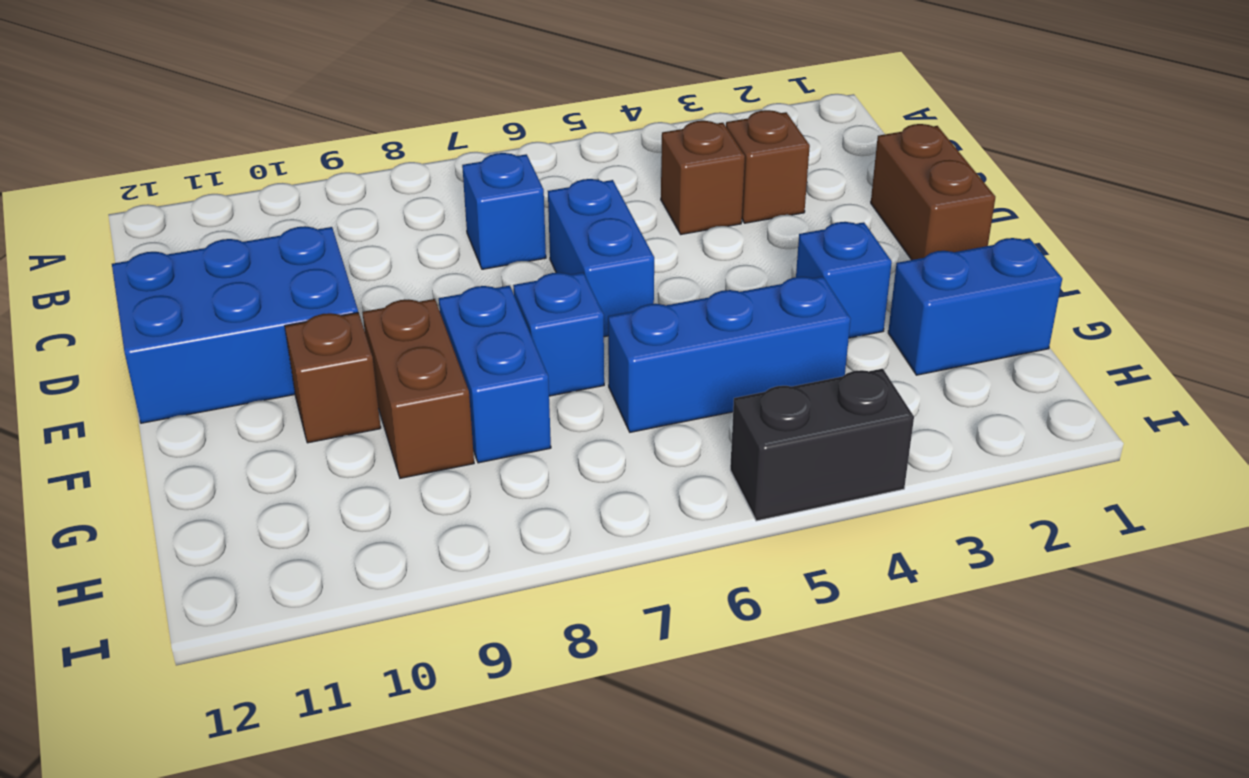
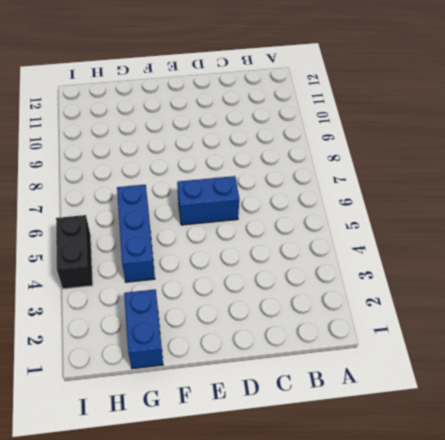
none -> brown brick C3 level 1
none -> brown brick C4 level 1
none -> blue brick C7 level 1

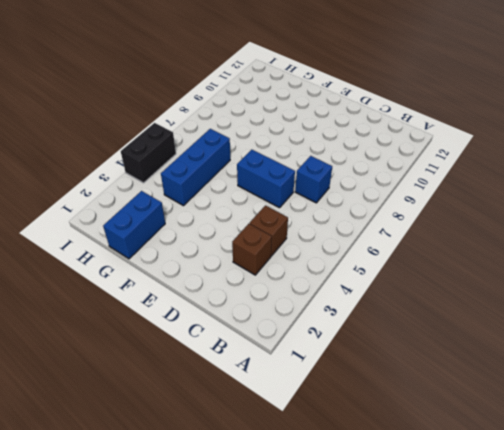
none -> brown brick D1:E1 level 1
none -> blue brick D10:E12 level 1
none -> blue brick F3 level 1

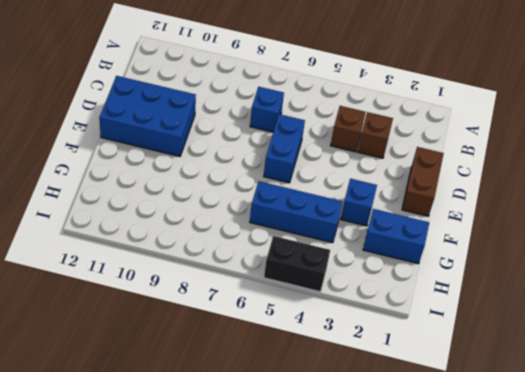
none -> blue brick F7 level 1
none -> blue brick F8:G8 level 1
none -> brown brick F9:G9 level 1

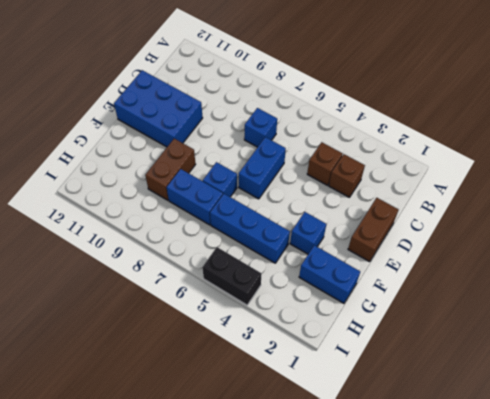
blue brick G7:G8 level 1 -> blue brick F8:G8 level 1
none -> brown brick F10 level 1

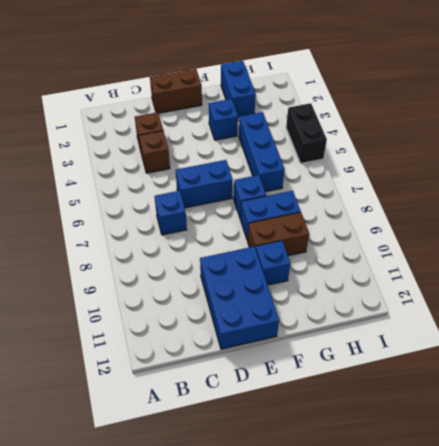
blue brick F10 level 1 -> brown brick F10 level 1

